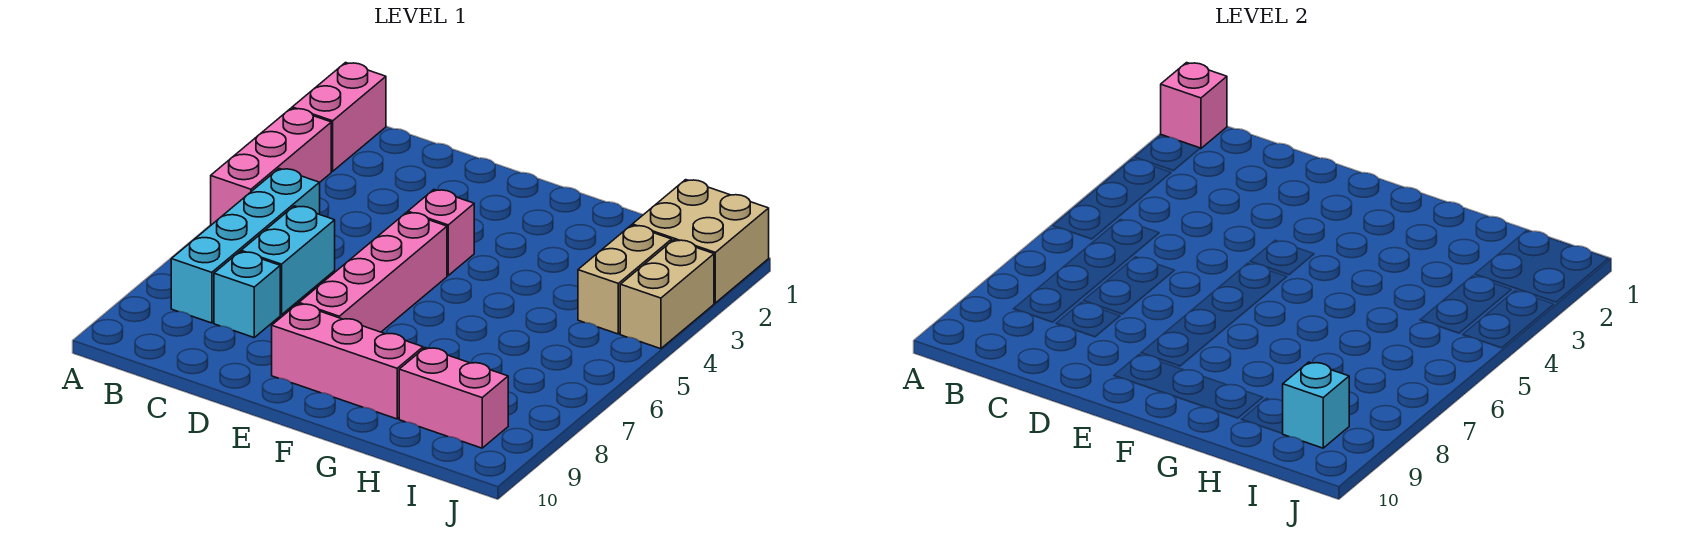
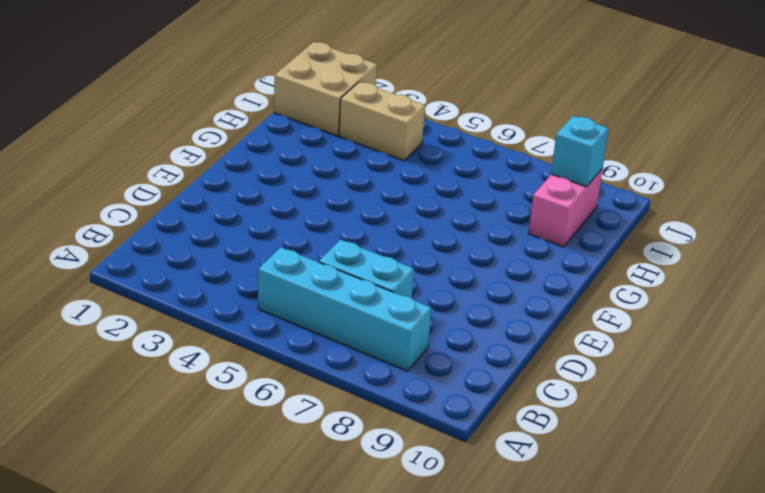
none -> pink brick A1:A2 level 1
none -> pink brick A3:A5 level 1
none -> cyan brick C8 level 1

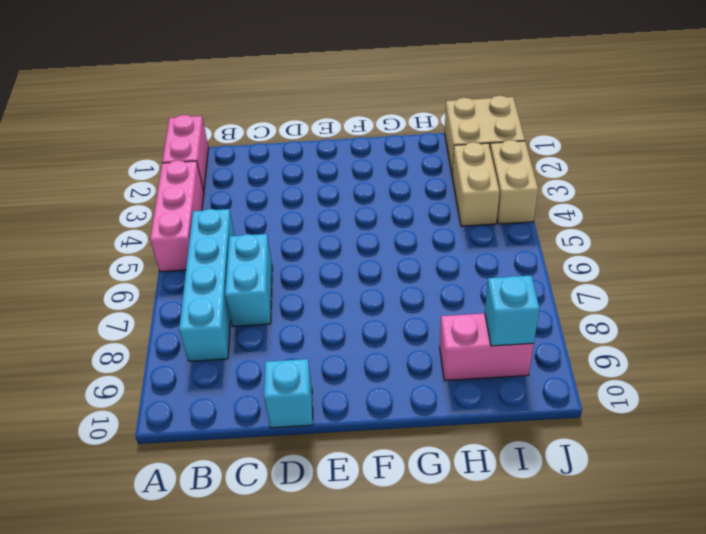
cyan brick D10 level 1 -> cyan brick C8 level 1
none -> pink brick E4 level 1
none -> pink brick E5:E8 level 1
none -> pink brick E9:G9 level 1

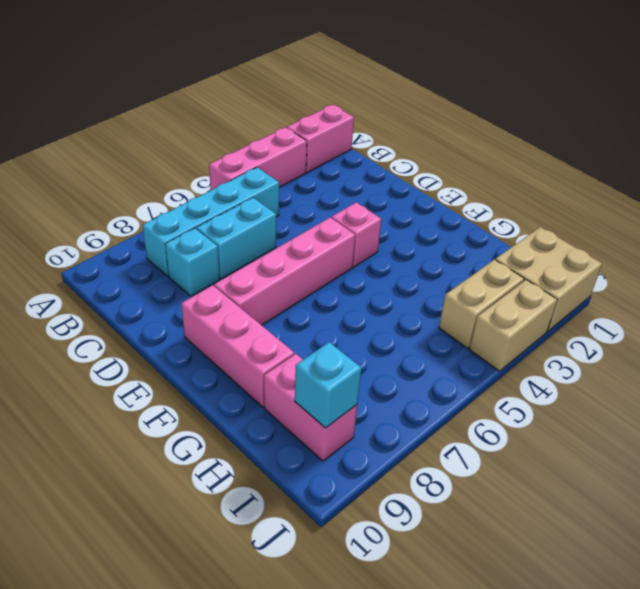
none -> pink brick A1 level 2

